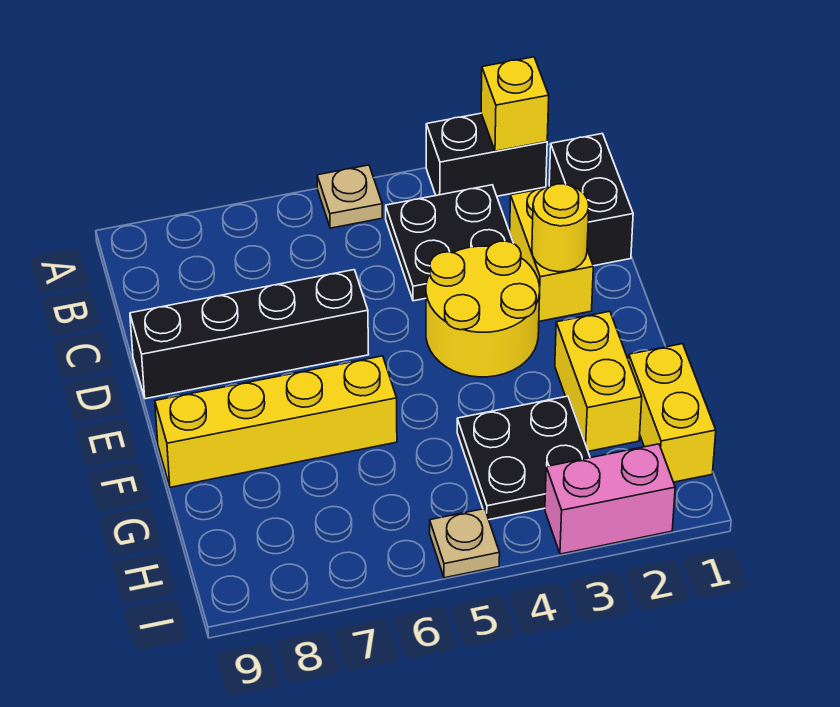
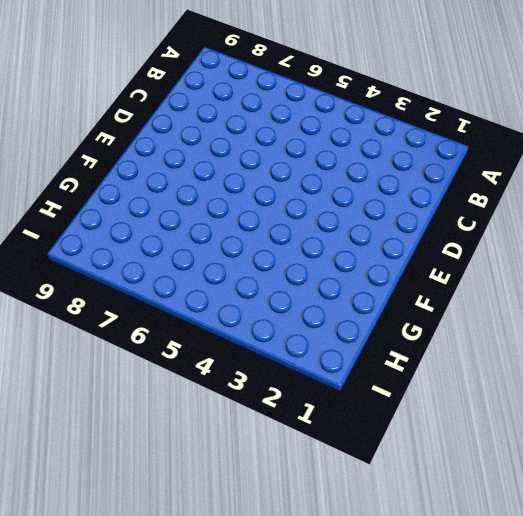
none -> black brick A2:A3 level 1
none -> tan plate A5 level 1
none -> black brick B1:C1 level 1

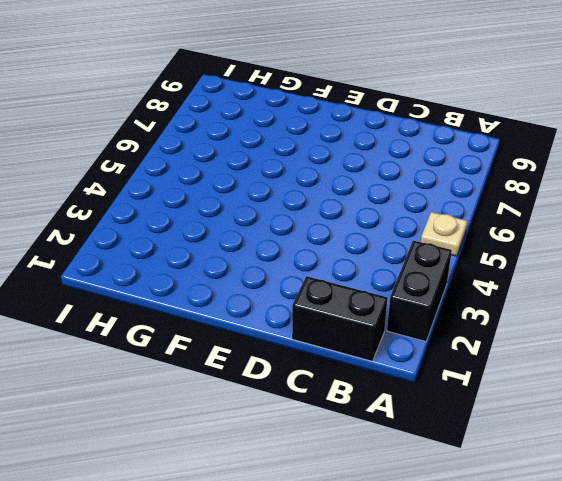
none -> black plate B3:C4 level 1
none -> yellow brick C2:D2 level 1
none -> yellow round brick D3:E4 level 1

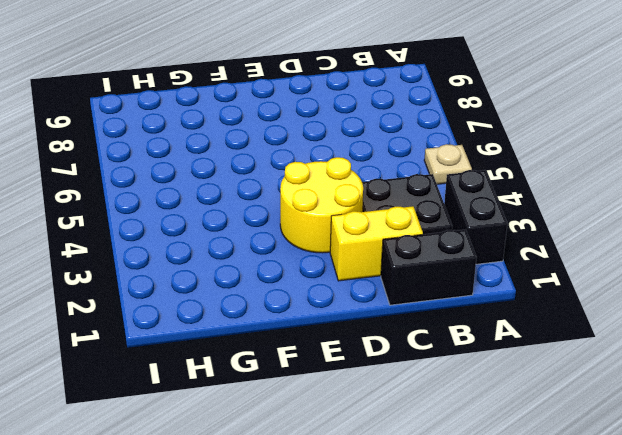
none -> black brick D6:D9 level 1
none -> yellow brick F2:G2 level 1
none -> yellow brick F6:F9 level 1

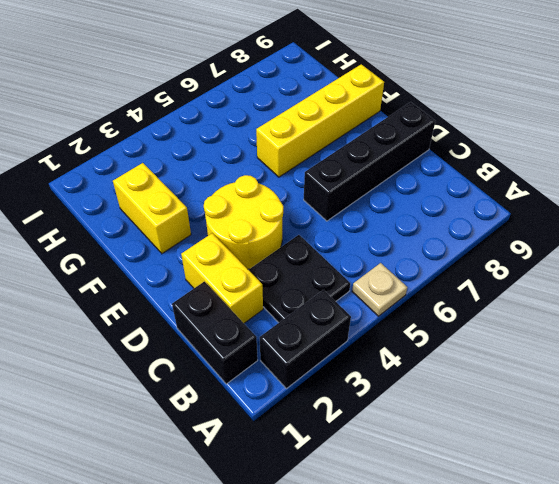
none -> yellow brick G1:H1 level 1
none -> black plate G3:H4 level 1
none -> pink brick I2:I3 level 1

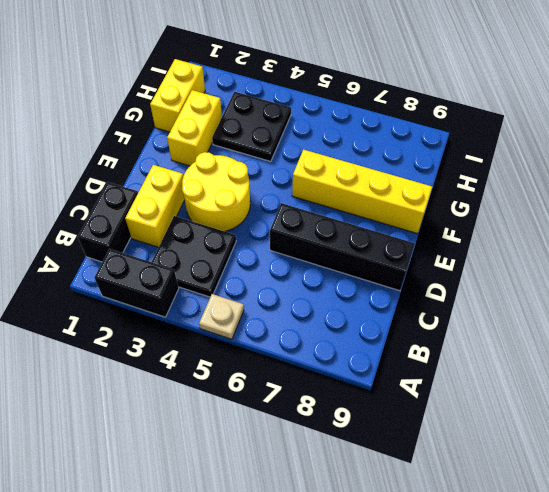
none -> pink brick I2:I3 level 1
none -> tan plate I5 level 1
none -> yellow brick A2 level 2

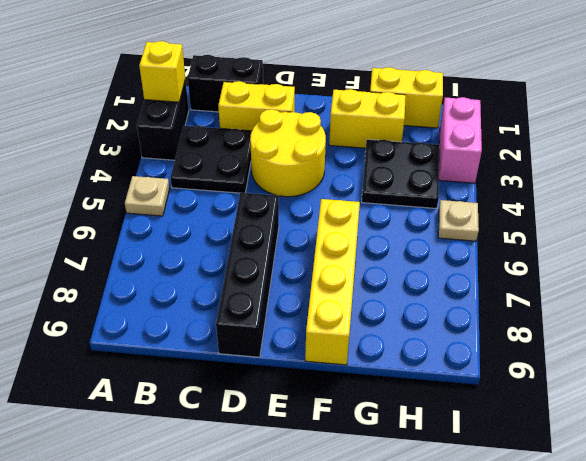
none -> yellow round brick D2 level 2

